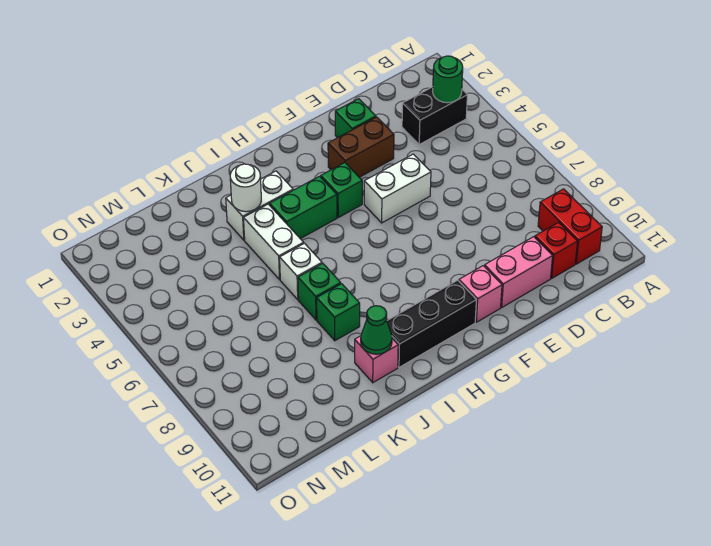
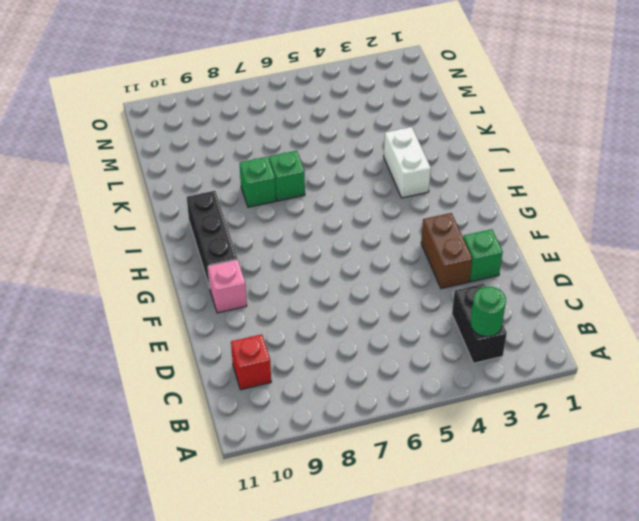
none -> red brick B9:B10 level 1
none -> pink brick D10:E10 level 1
none -> white brick E5:F5 level 1

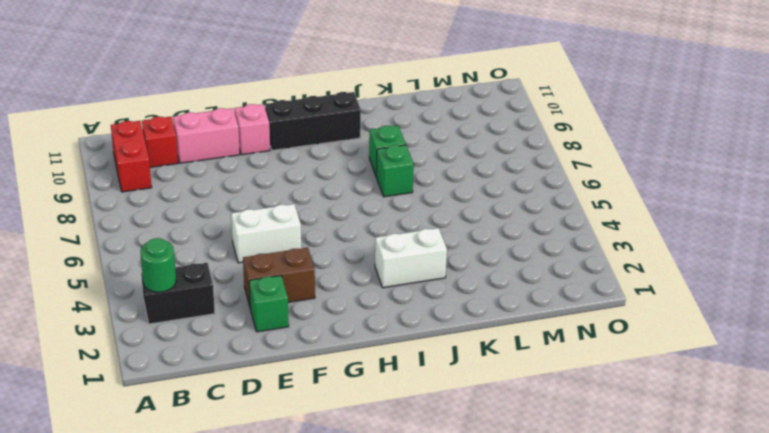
none -> green brick G4 level 1
none -> green brick H4:I4 level 1
none -> white brick J4:J5 level 1

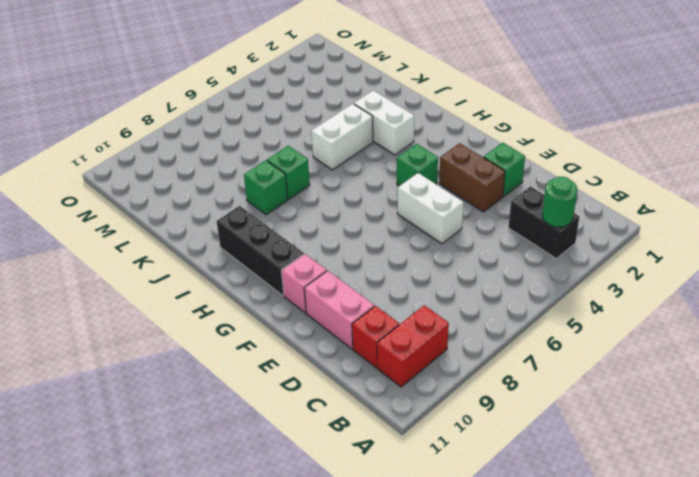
none -> green brick H4:I4 level 1
none -> white brick J6 level 1
none -> pink brick J10 level 1

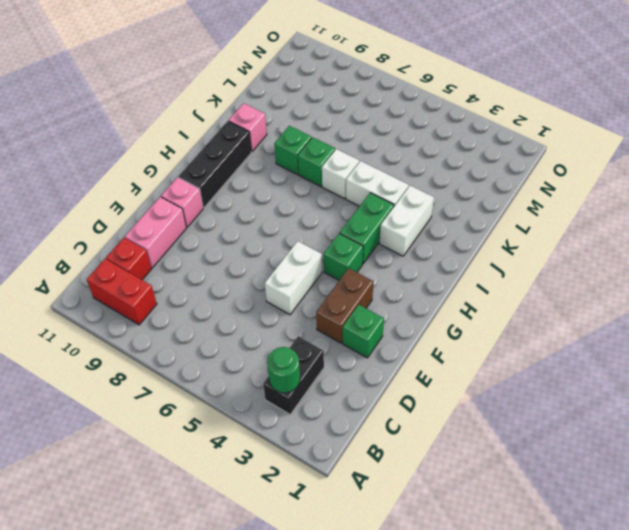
none -> white round brick J3 level 2
none -> green cone J10 level 2

